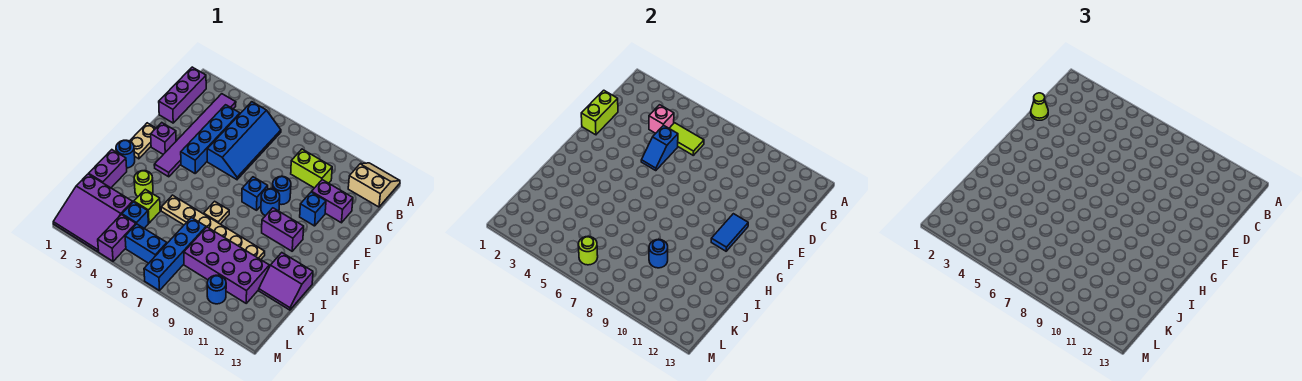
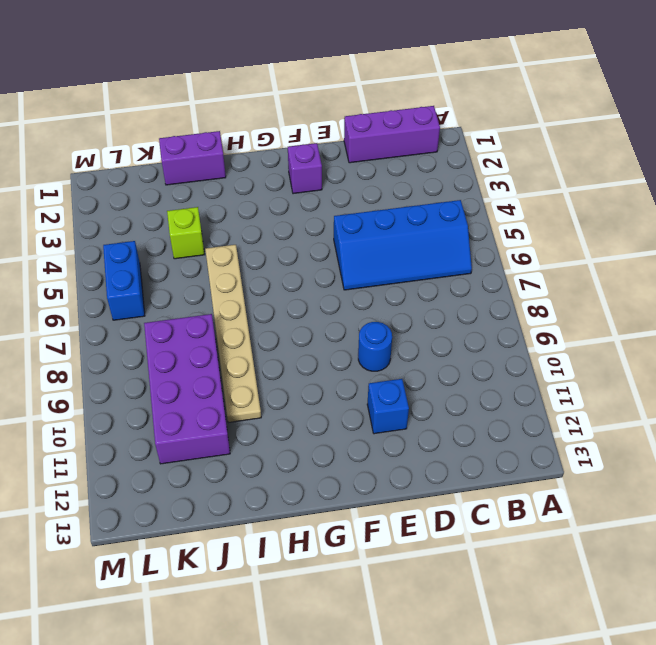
none -> tan slope A12:B13 level 1 top B
none -> purple tile B3:G3 level 1
none -> blue brick C4:F4 level 1
none -> lime brick C9:C10 level 1

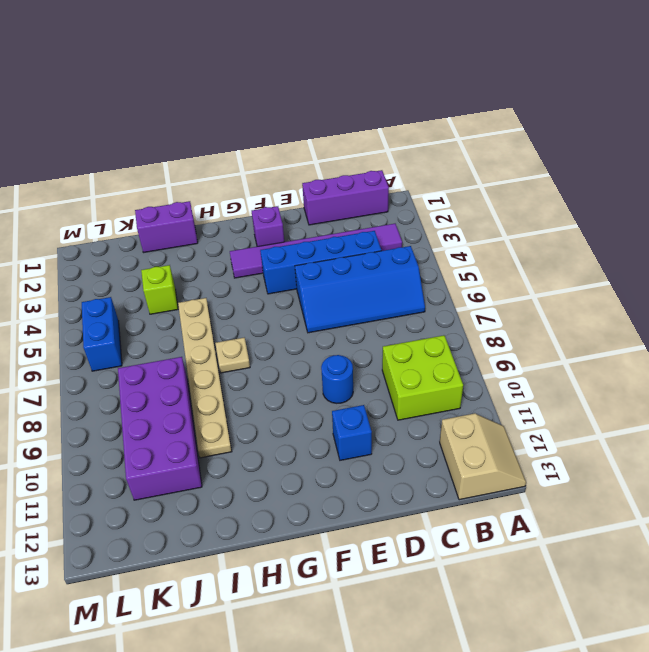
lime brick B9:C10 level 1 -> lime brick C9:C10 level 1
none -> purple brick D11:D12 level 1
none -> tan plate F1:G1 level 1
none -> blue brick F8 level 1
none -> blue round brick F9 level 1

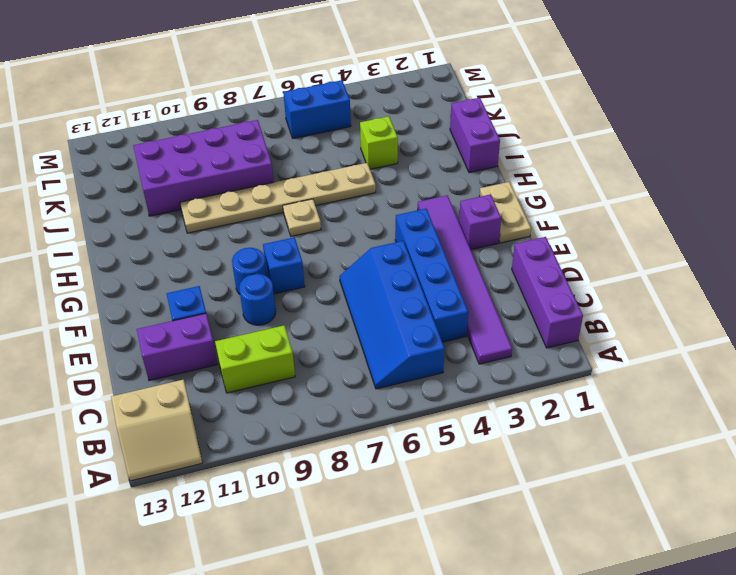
none -> purple brick G10:G11 level 1
none -> blue round brick H1 level 1
none -> lime round brick I3 level 1
none -> purple slope I12:J13 level 1 top I

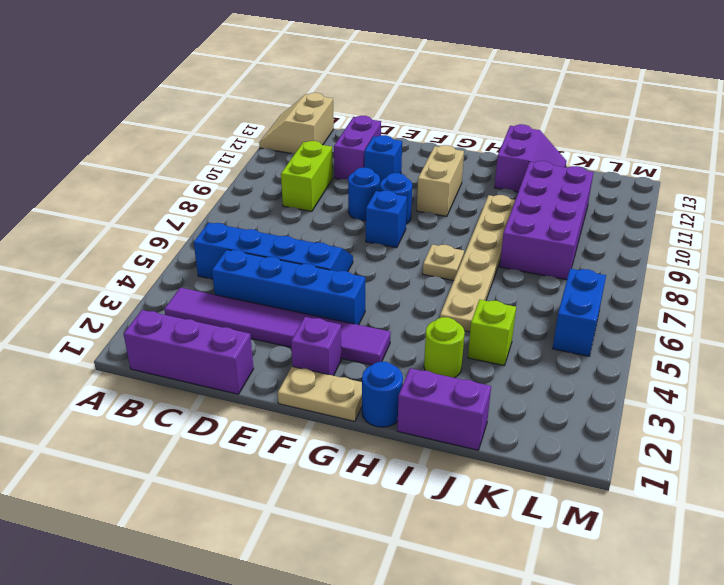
tan brick G10:G11 level 1 -> purple brick G10:G11 level 1
none -> blue brick J7:M7 level 1
none -> purple slope K1:M3 level 1 top K
none -> blue brick K4 level 1
none -> purple brick L4:M4 level 1

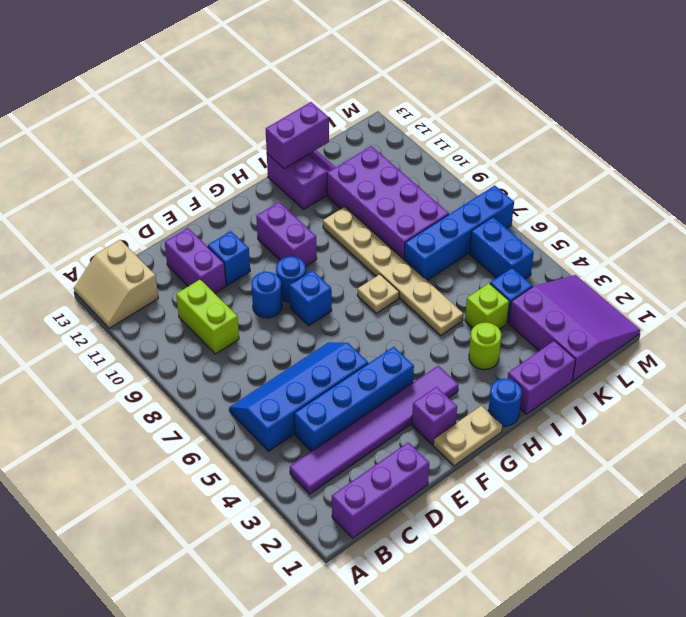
purple brick I13:J13 level 2 -> purple brick L4:M4 level 1
none -> blue round brick L10 level 1
none -> pink brick C4 level 2
none -> lime tile C5:C6 level 2
none -> lime brick D1:E1 level 2

